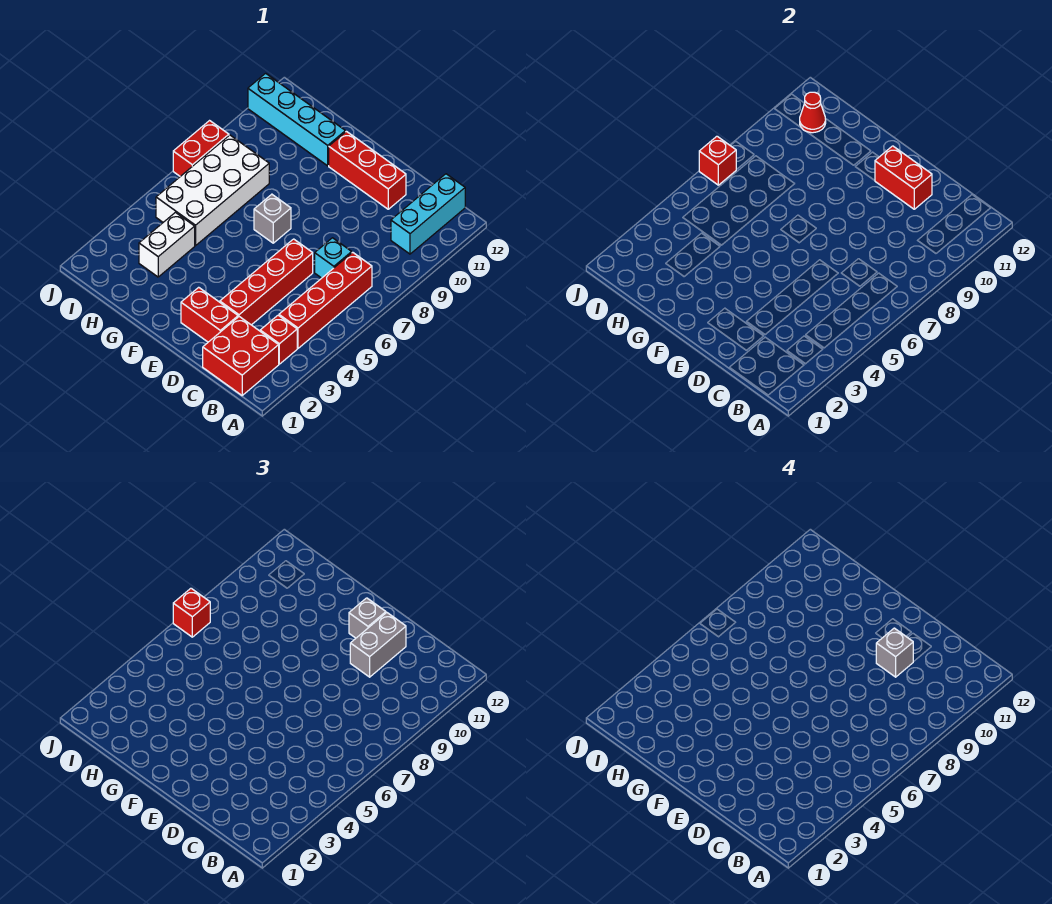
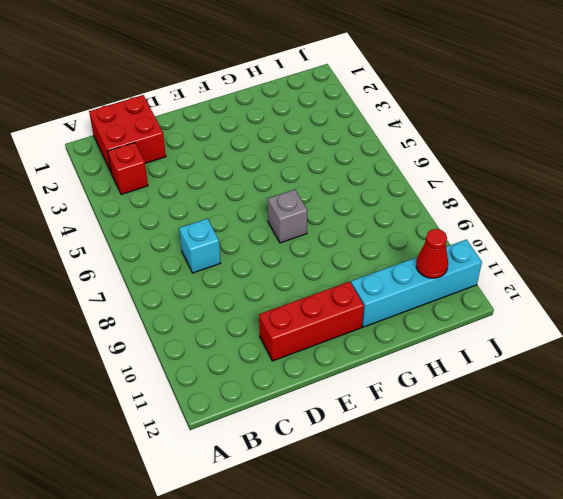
none -> red brick B4:B7 level 1
none -> cyan brick B10:B12 level 1
none -> red brick D2:E2 level 1

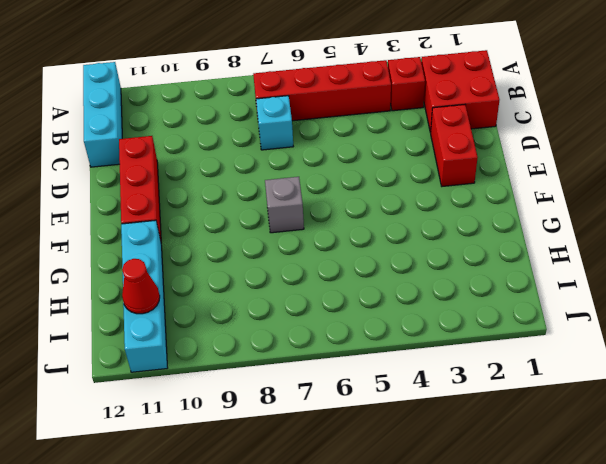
cyan brick A12:C12 level 1 -> cyan brick B10:B12 level 1
none -> red brick D3:D6 level 1
none -> white brick H3:H4 level 1
none -> white brick H5:I8 level 1

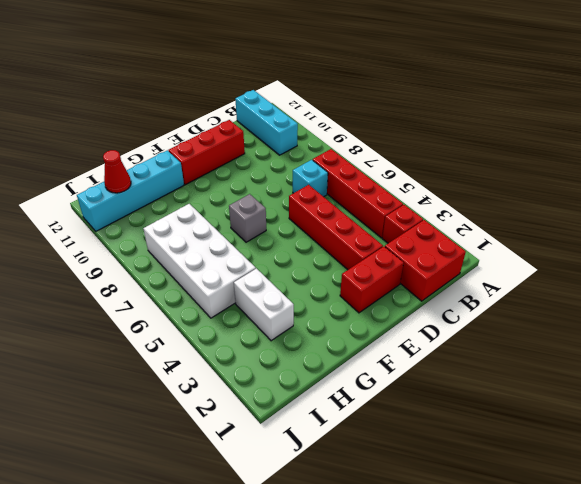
none -> red brick J7:J8 level 1
none -> red brick D11:E11 level 2
none -> red brick J7 level 2

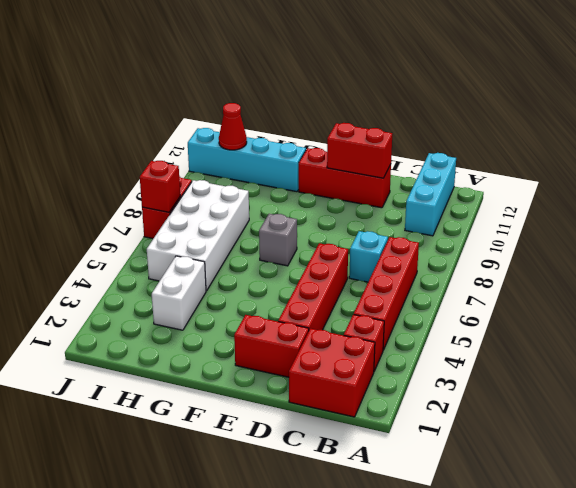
none -> grey brick D10:D11 level 3
none -> grey brick E11 level 3
none -> red brick J7 level 3

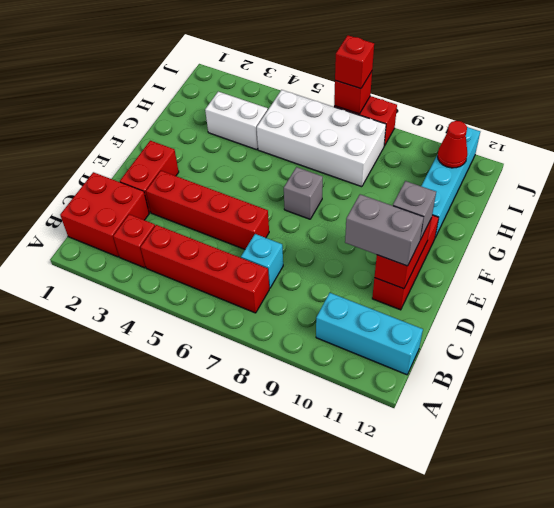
none -> grey brick D10 level 4

